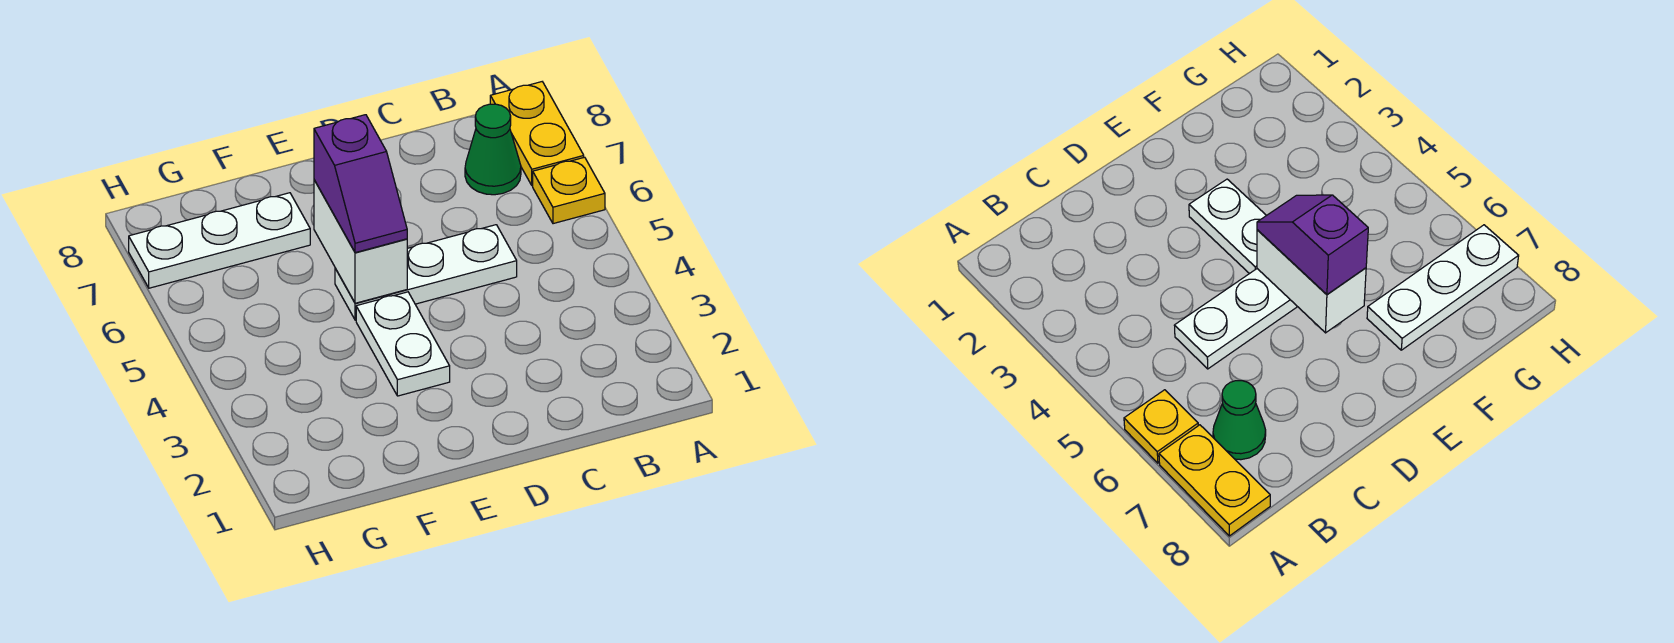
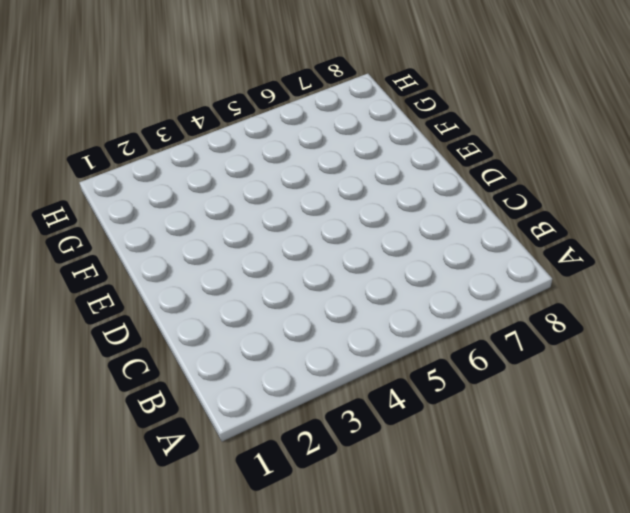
none -> yellow plate A6 level 1
none -> yellow plate A7:A8 level 1

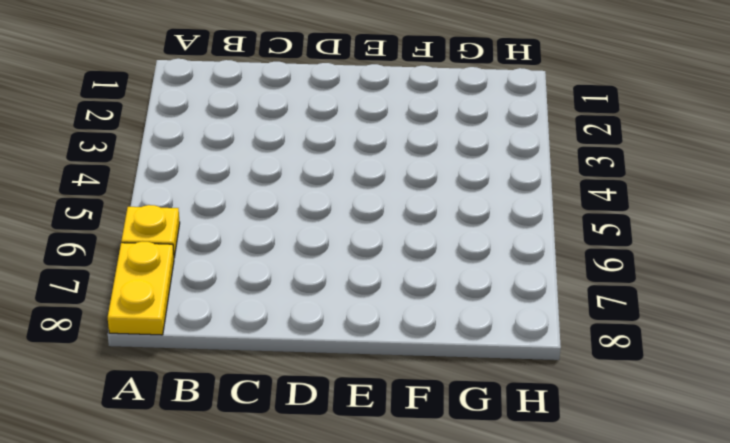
none -> green cone B7 level 1
none -> white plate C5:E5 level 1

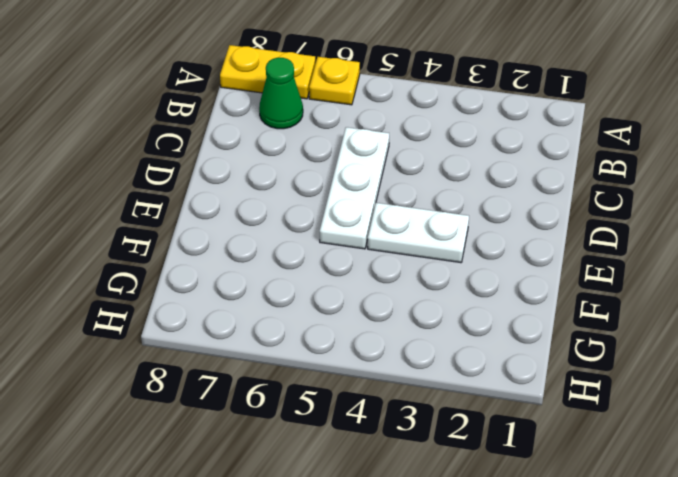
none -> white plate F7:H7 level 1
none -> white brick E5:E6 level 2

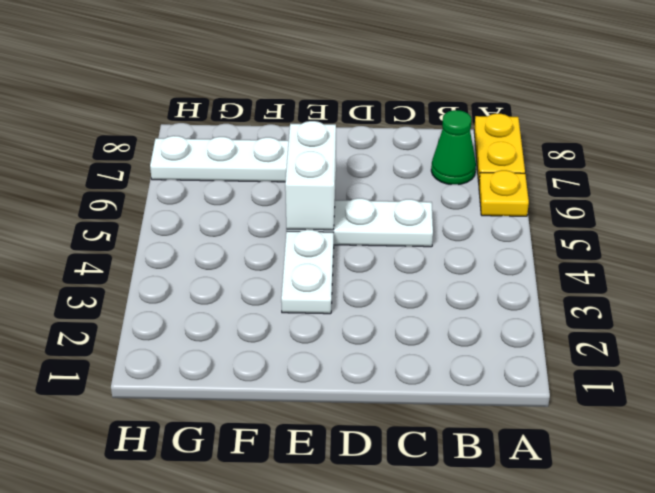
none -> purple slope E5:E6 level 3 top 6

